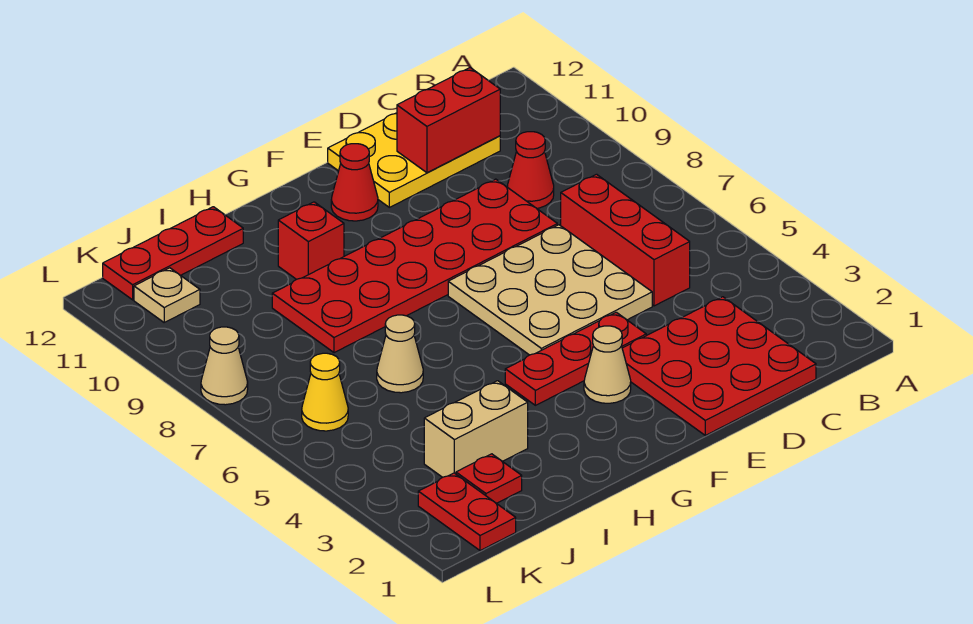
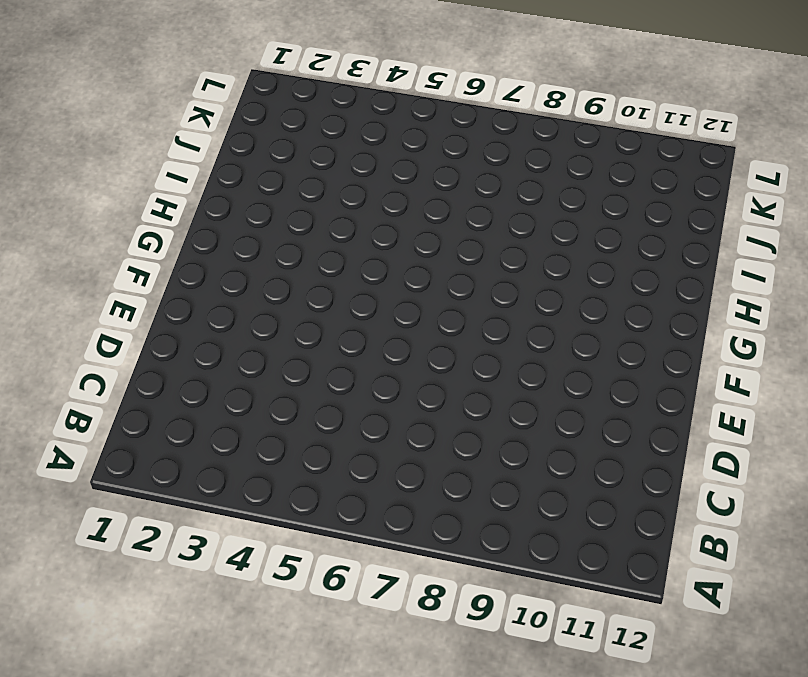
none -> red plate C1:E3 level 1
none -> red brick C5:C7 level 1
none -> red cone C9 level 1

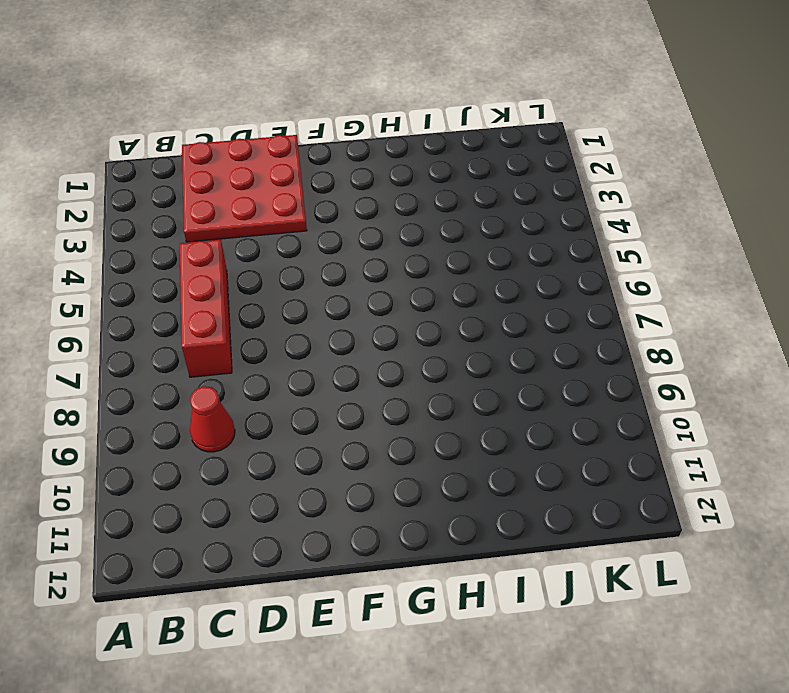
none -> yellow plate C11:E12 level 1
none -> tan plate D5:F7 level 1
none -> red plate D8:I9 level 1

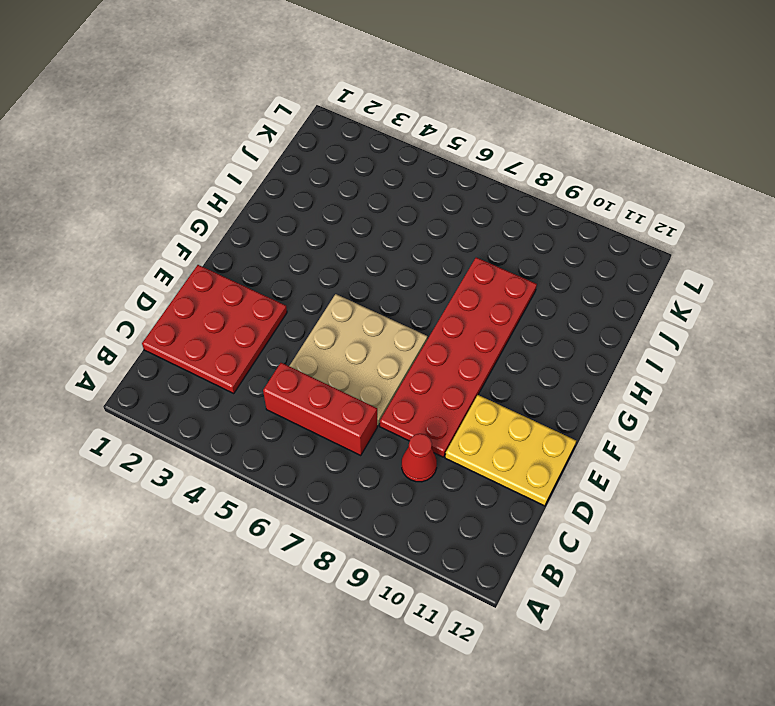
yellow plate D10:E12 level 1 -> yellow plate C11:E12 level 1
none -> red plate E4:G4 level 1
none -> tan cone F3 level 1
none -> red cone F11 level 1

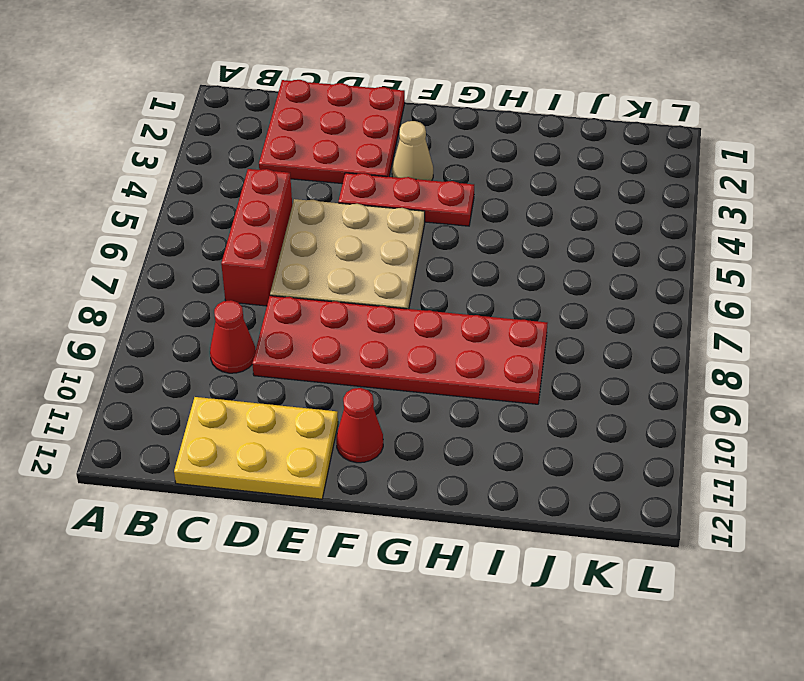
none -> red brick H10 level 1
none -> tan brick I3:J3 level 1
none -> tan cone I6 level 1

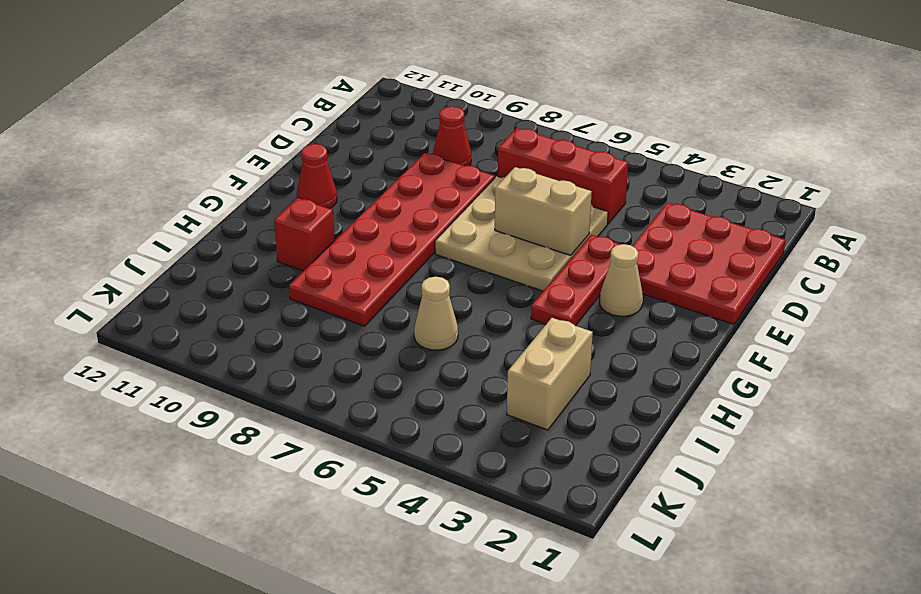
tan brick E5:E6 level 2 -> none
none -> yellow plate C11:E12 level 1
none -> red plate I12:K12 level 1
none -> red plate J2 level 1

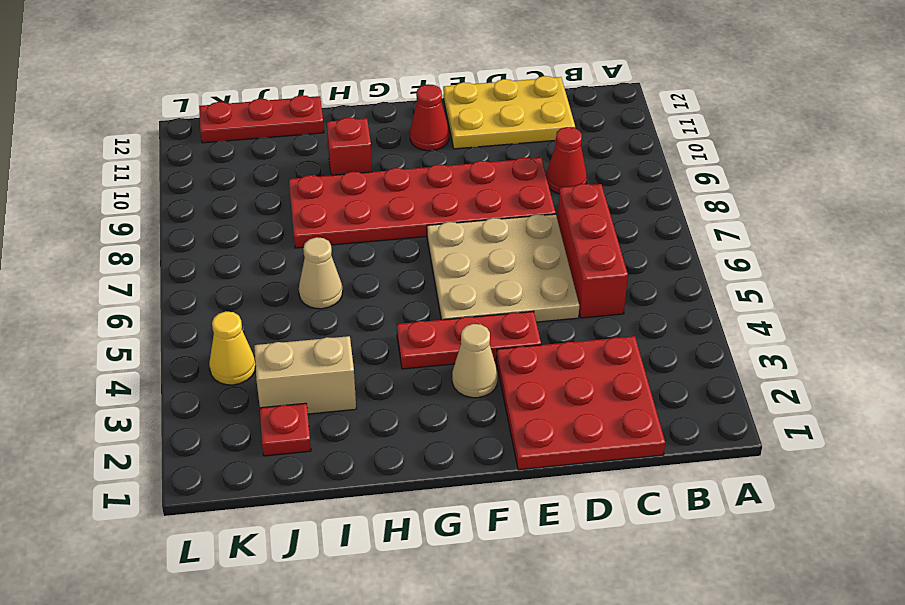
yellow cone K4 level 1 -> yellow cone K6 level 1
none -> red plate K1:K2 level 1
none -> tan plate K11 level 1
none -> tan cone L8 level 1

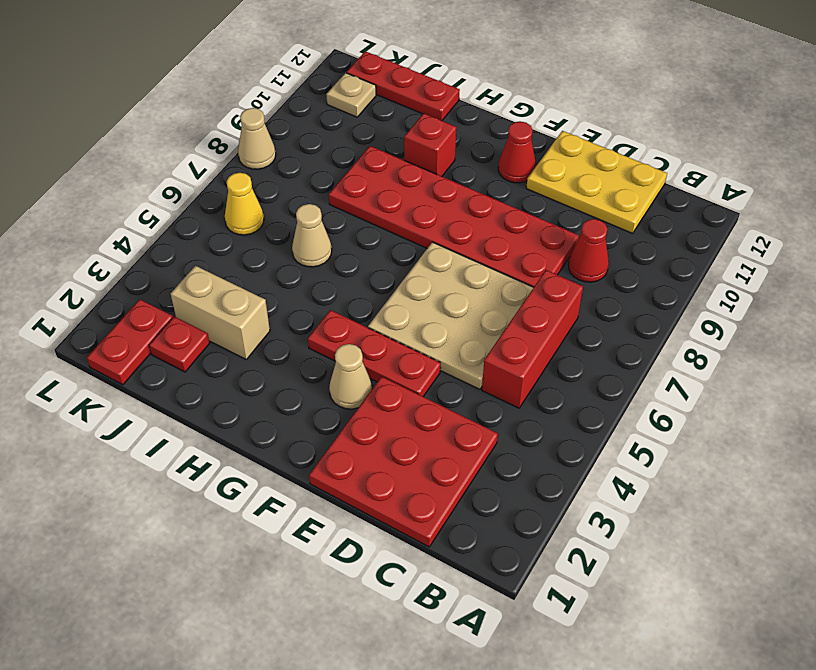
none -> red brick C11:D11 level 2

